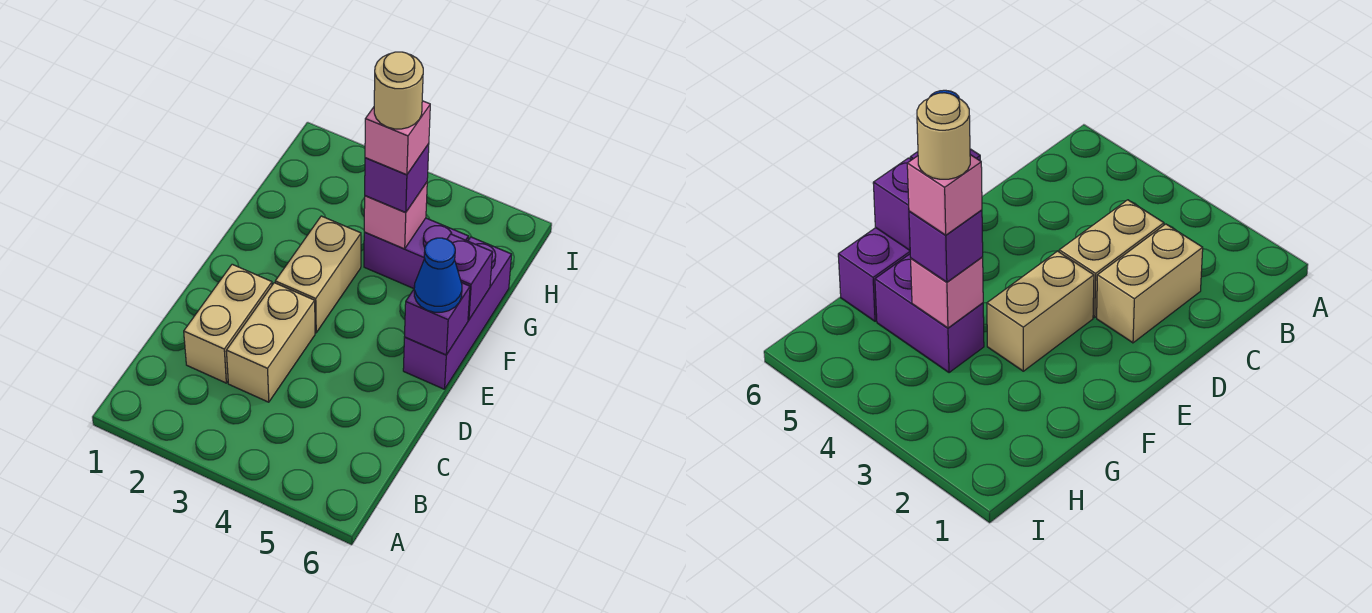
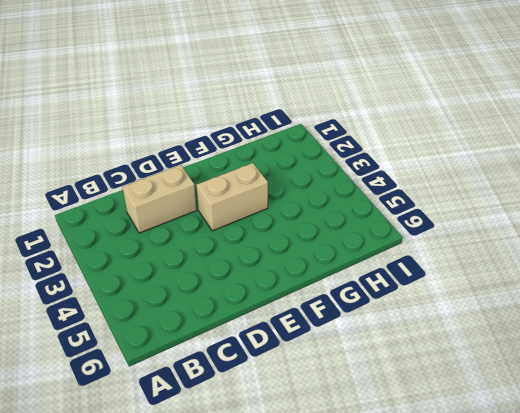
none -> tan brick C3:D3 level 1
none -> purple brick E6:G6 level 1
none -> purple brick G4:G5 level 1

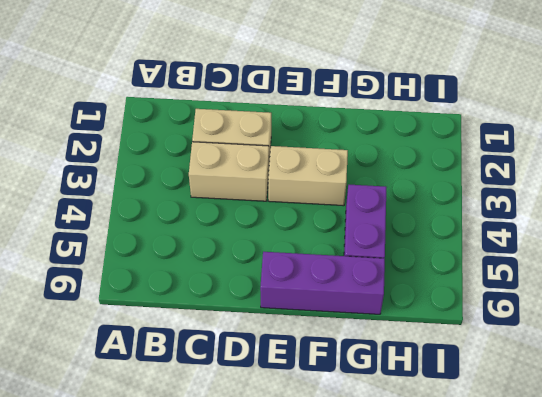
none -> purple brick E6 level 2
none -> purple brick F6 level 2
none -> pink brick G4 level 2

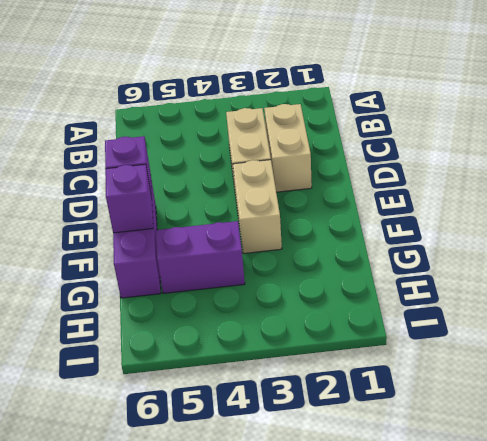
none -> pink brick G4 level 2
none -> blue cone E6 level 3
none -> purple brick G4 level 3

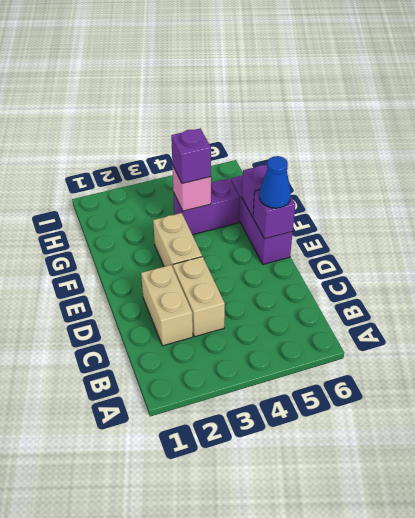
none -> pink brick G4 level 4
none -> tan round brick G4 level 5

